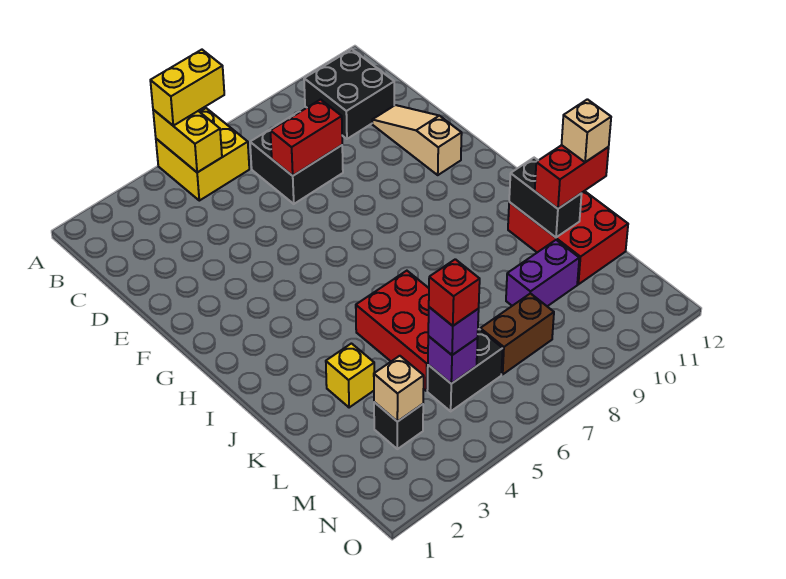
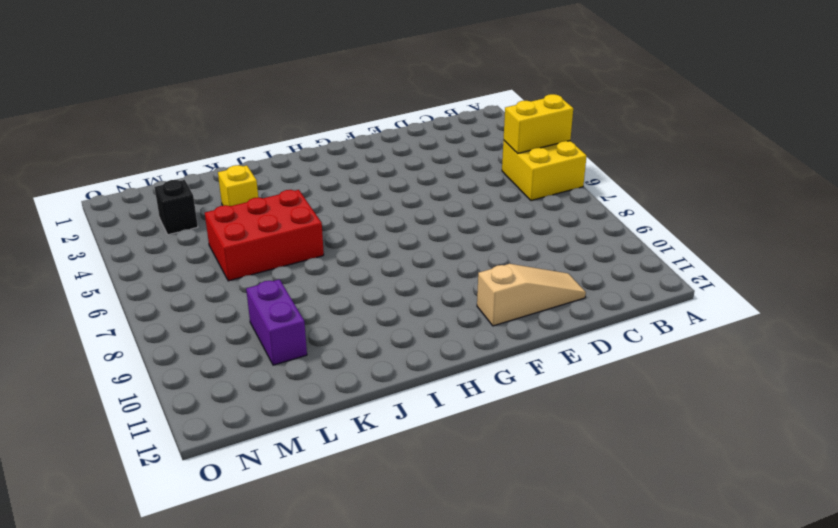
none -> black brick B10:C11 level 1
none -> black brick C7:D8 level 1
none -> red brick J11:L12 level 1

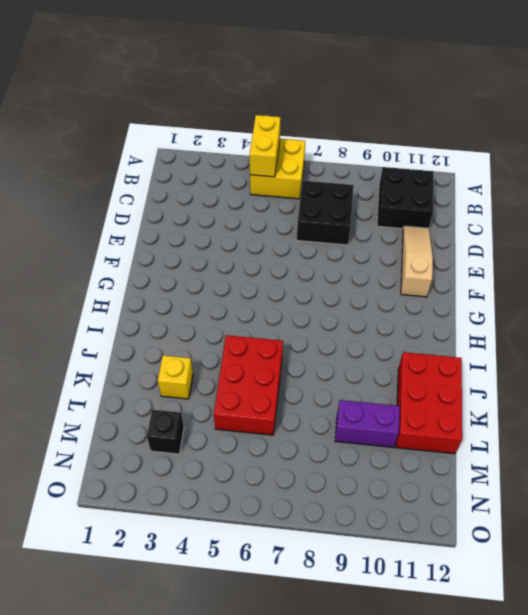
none -> black brick M5:M6 level 1
none -> brown brick M7:M8 level 1
none -> red brick D7:D8 level 2

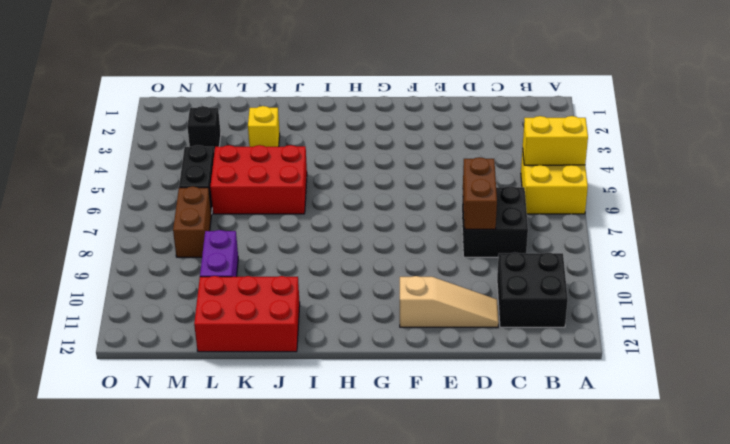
brown brick D7:D8 level 2 -> red brick D7:D8 level 2
none -> black brick J11:K11 level 2
none -> tan brick M3 level 2
none -> purple brick M5 level 2

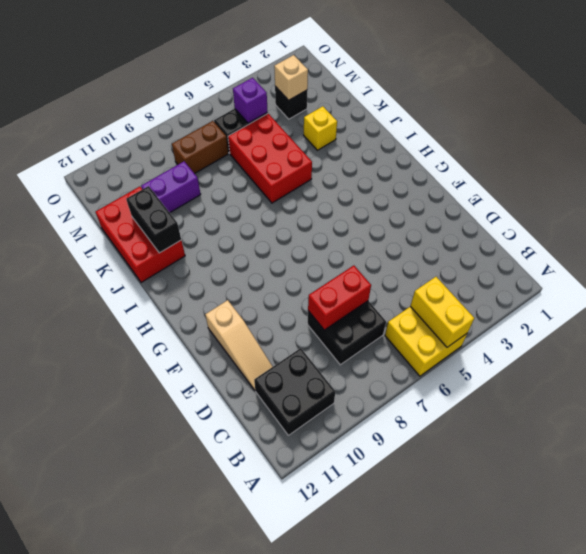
none -> yellow brick A5:A6 level 3
none -> red brick K11:K12 level 3
none -> purple brick M5 level 3

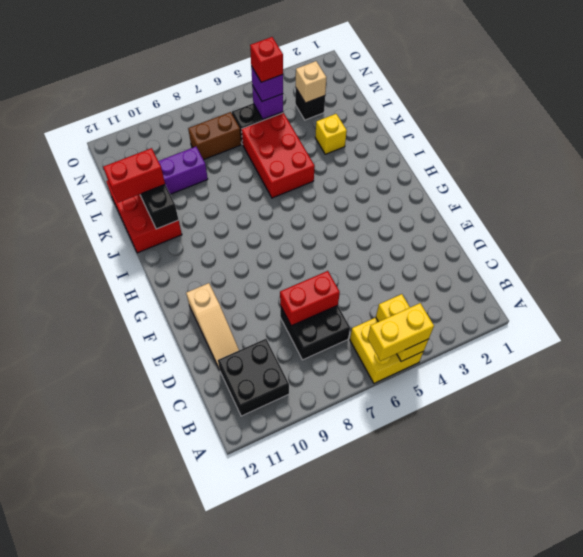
none -> tan brick K12 level 4

